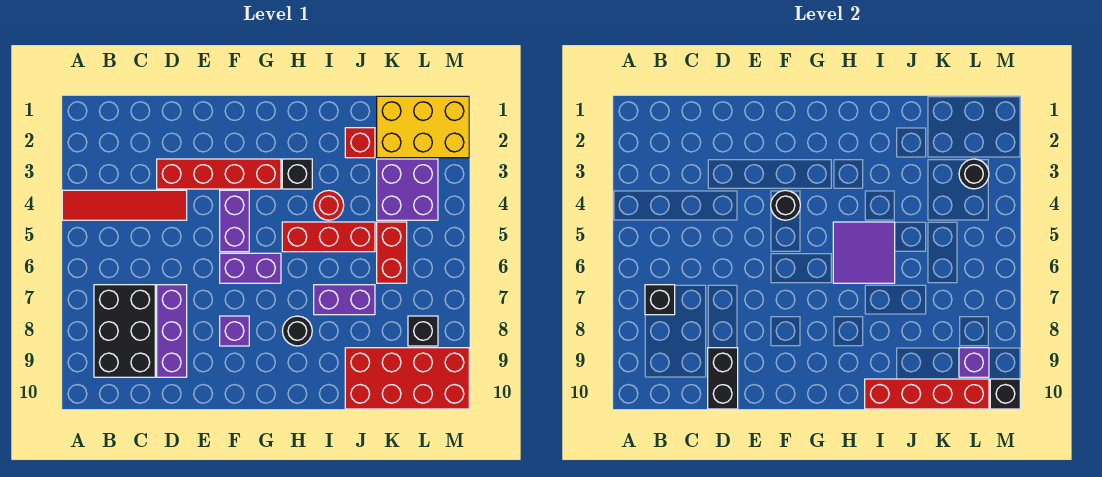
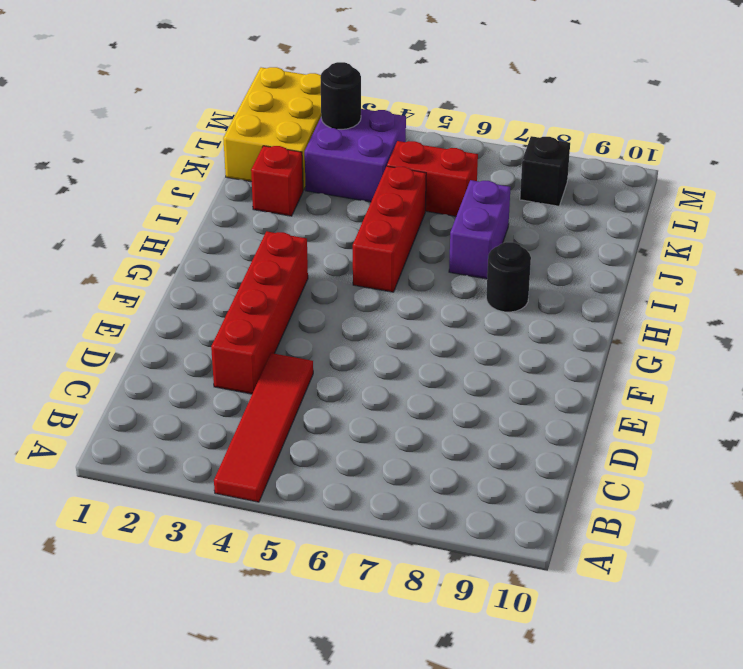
none -> black brick B7:C9 level 1
none -> purple brick D7:D9 level 1
none -> purple brick F4:F5 level 1

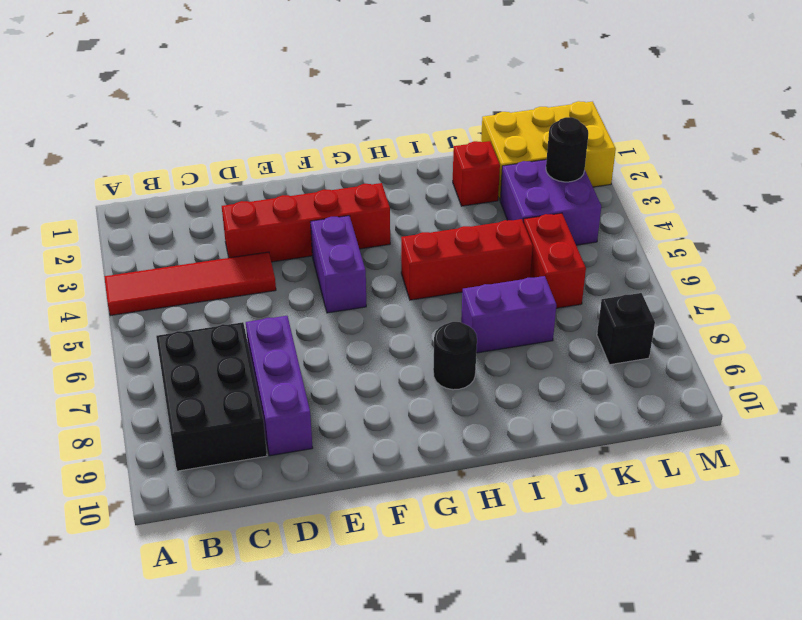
none -> purple brick F6:G6 level 1
none -> purple brick F8 level 1
none -> black brick H3 level 1

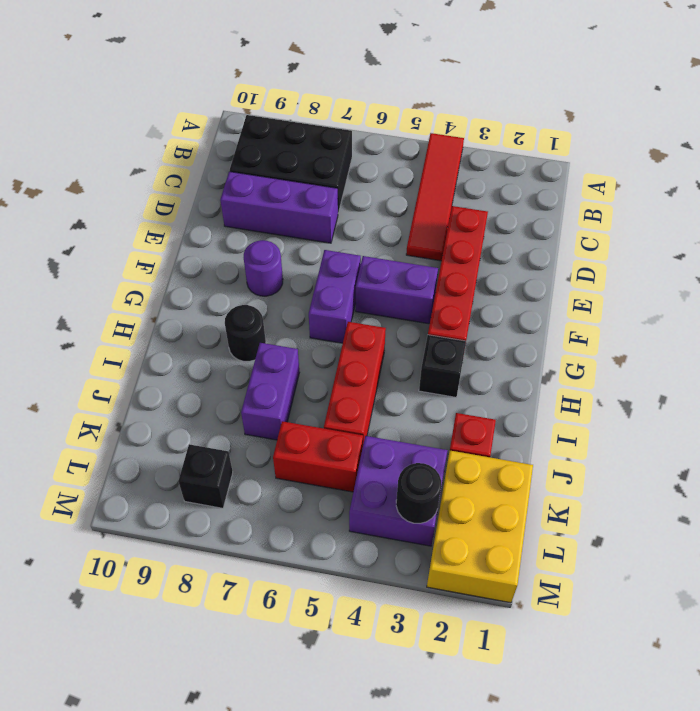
purple round brick F8 level 1 -> purple brick F8 level 1
none -> red round brick I4 level 1
none -> red brick J9:M10 level 1
none -> black brick B7 level 2

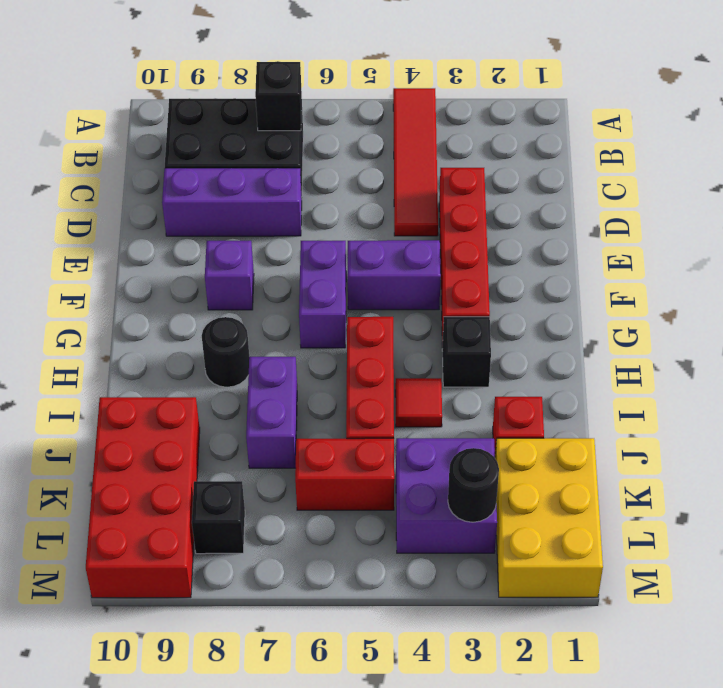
red tile I4 level 1 -> red round brick I4 level 1
none -> black brick D9:D10 level 2
none -> black round brick F4 level 2
none -> purple tile H5:I6 level 2

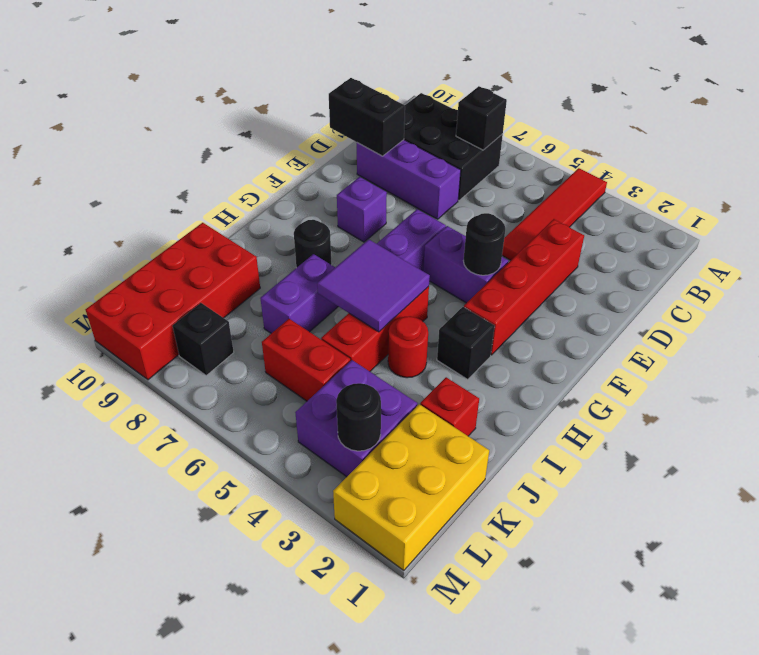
none -> red brick I10:L10 level 2
none -> purple brick L9 level 2
none -> black brick M10 level 2

